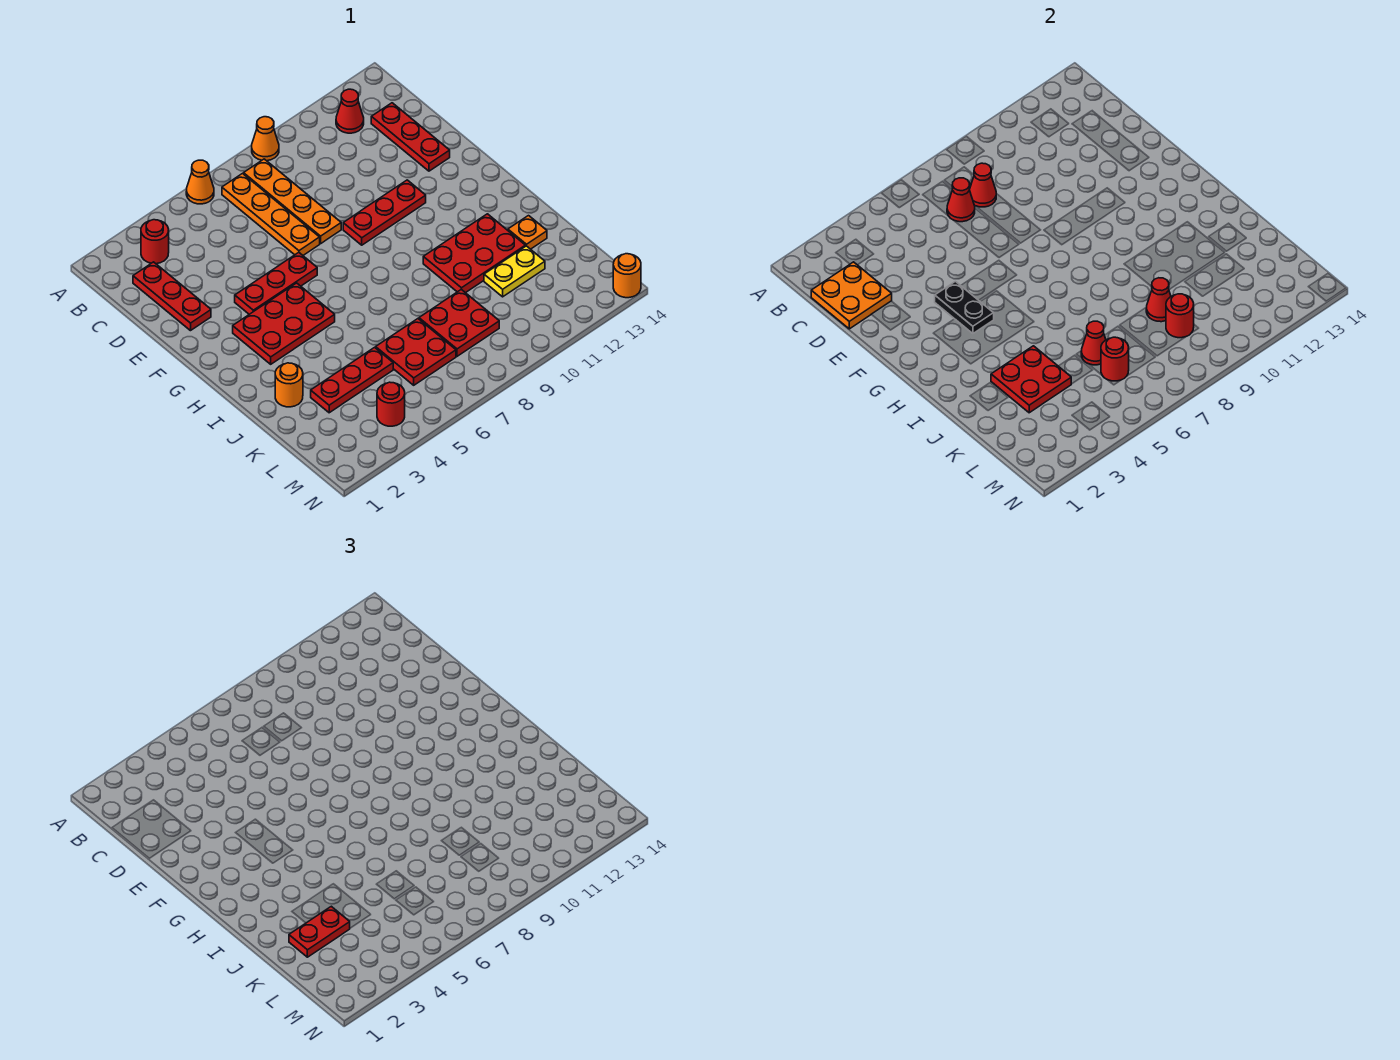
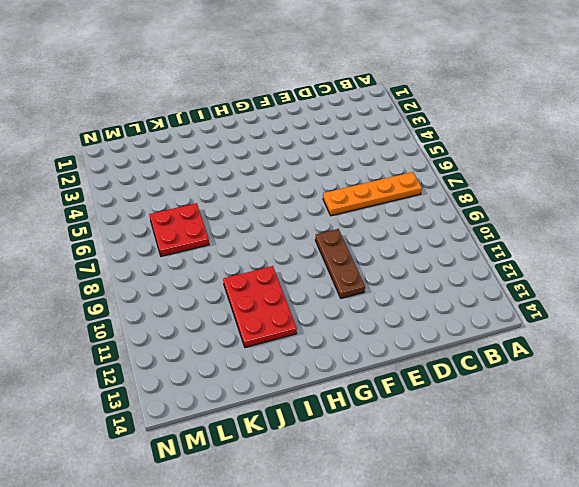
brown plate F9:F11 level 1 -> red plate F9:F11 level 1
none -> orange cone A6 level 1
none -> orange cone A9 level 1
none -> red round brick B3 level 1
none -> orange plate B8:E8 level 1

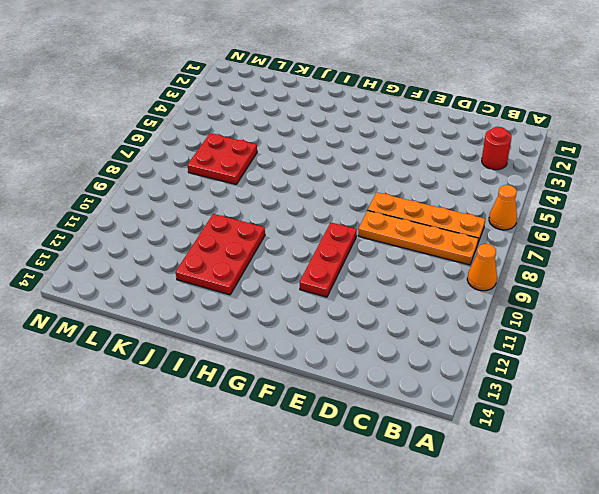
none -> red cone B12 level 1
none -> red plate C2:E2 level 1
none -> red plate C13:E13 level 1
none -> red plate F4:F6 level 1

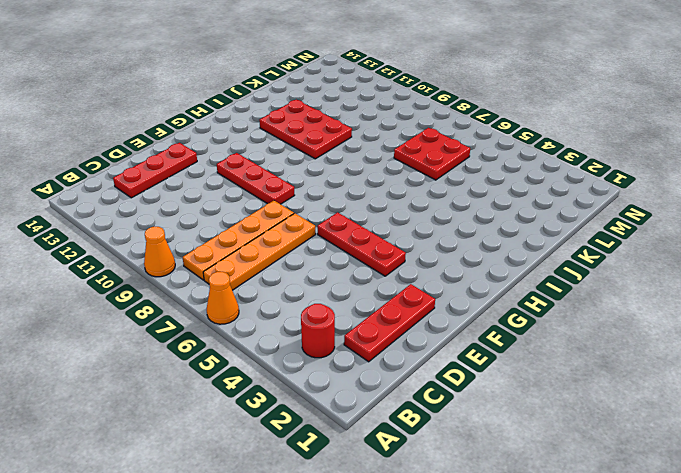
none -> red cone B12 level 1
none -> red plate G3:H5 level 1
none -> orange round brick J2 level 1
none -> orange plate J13 level 1

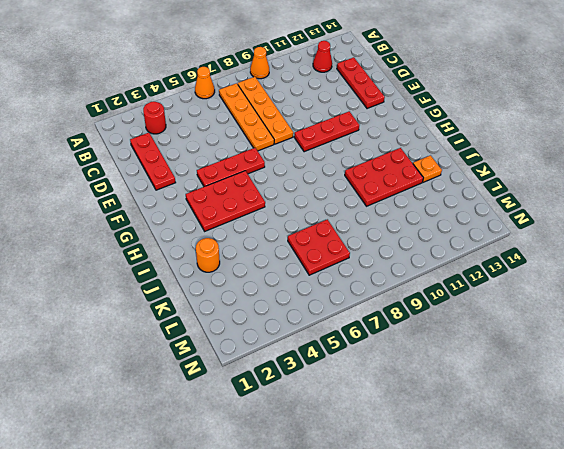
none -> red plate K3:K5 level 1
none -> red plate K8:L9 level 1
none -> yellow plate K11:K12 level 1
none -> red round brick M4 level 1

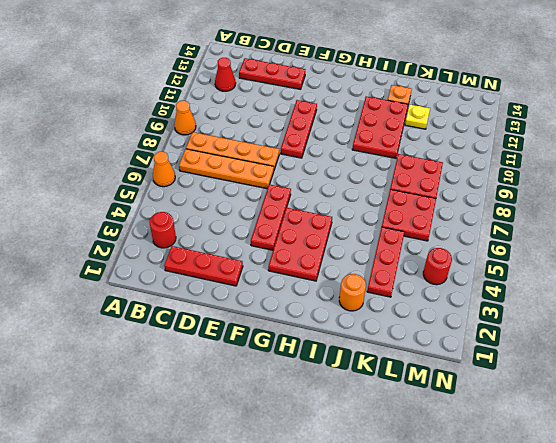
yellow plate K12 level 1 -> yellow plate K11:K12 level 1
none -> orange round brick N14 level 1
none -> orange plate C1:D2 level 2
none -> red cone C7 level 2
none -> red cone C8 level 2

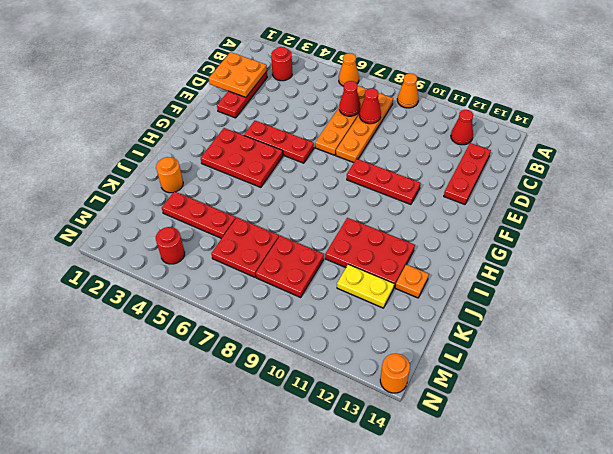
none -> black plate F4:G4 level 2
none -> red plate J3:K4 level 2
none -> red cone K6 level 2
none -> red cone K9 level 2

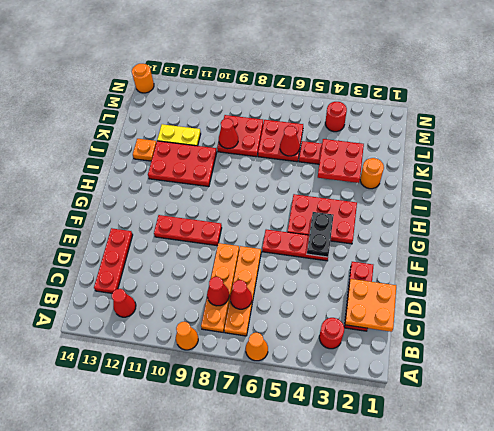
none -> red round brick L6 level 2
none -> red round brick L9 level 2
none -> red plate K2:K3 level 3

